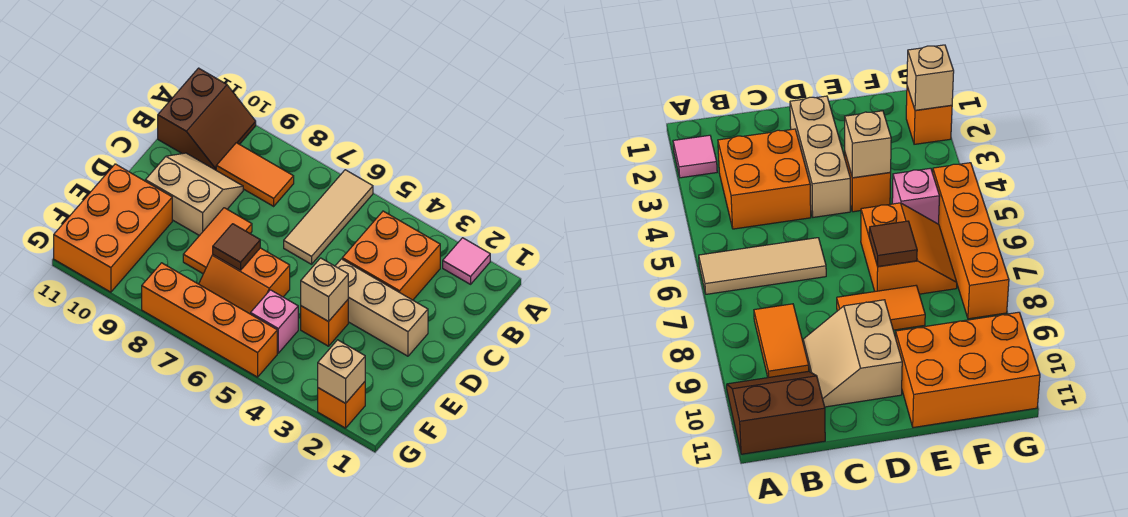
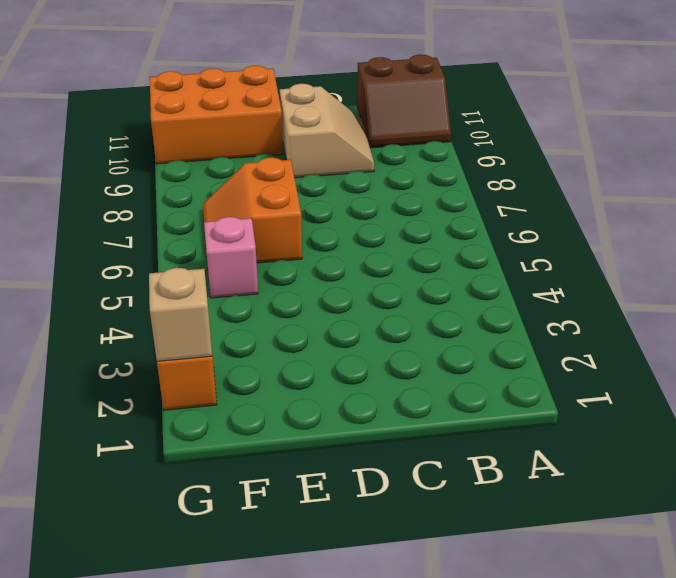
none -> pink tile A2 level 1
none -> tan tile A6:C6 level 1
none -> orange brick B3:C4 level 1

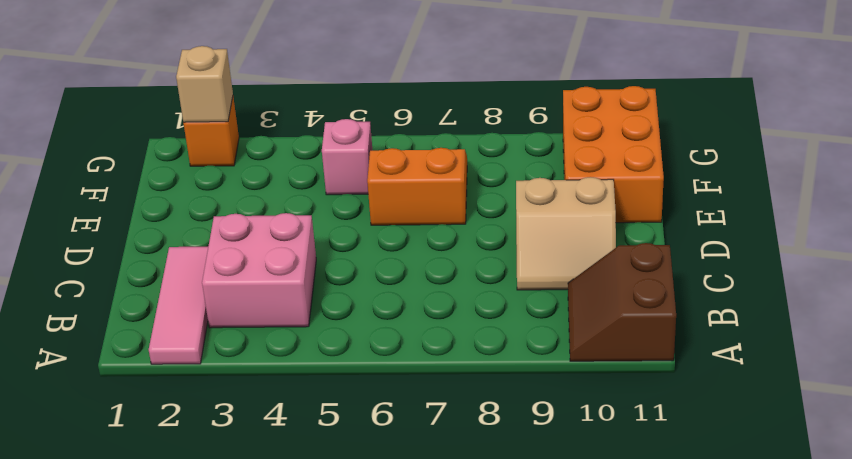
pink tile A2:C2 level 1 -> pink tile A2 level 1
pink brick B3:C4 level 1 -> orange brick B3:C4 level 1
none -> tan tile A6:C6 level 1
none -> orange tile B8:B9 level 1
none -> tan brick D2:D4 level 1

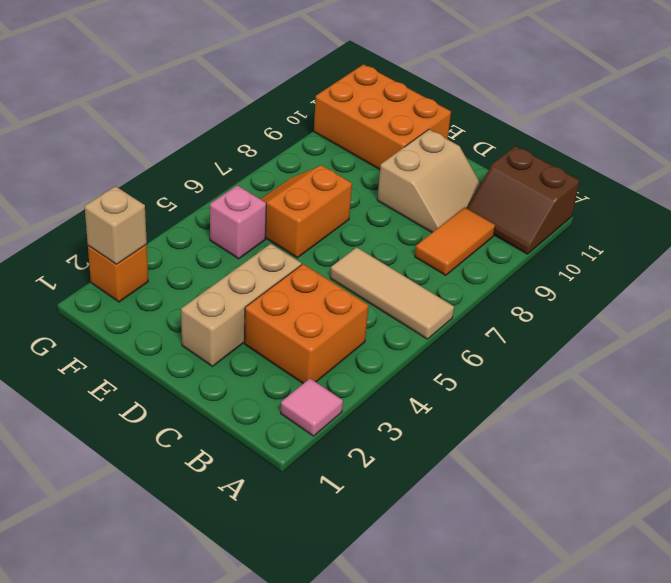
none -> orange tile D8:E8 level 1
none -> orange brick E4 level 1
none -> orange brick G5:G8 level 1

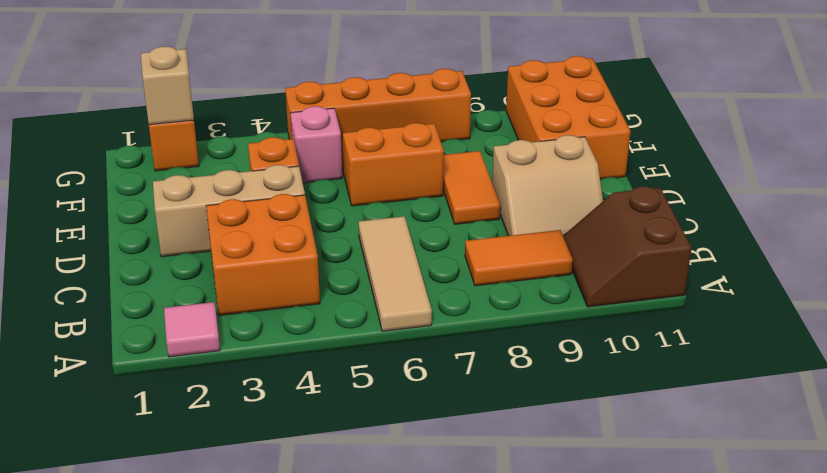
none -> tan brick E4 level 2
none -> brown tile E7 level 2

